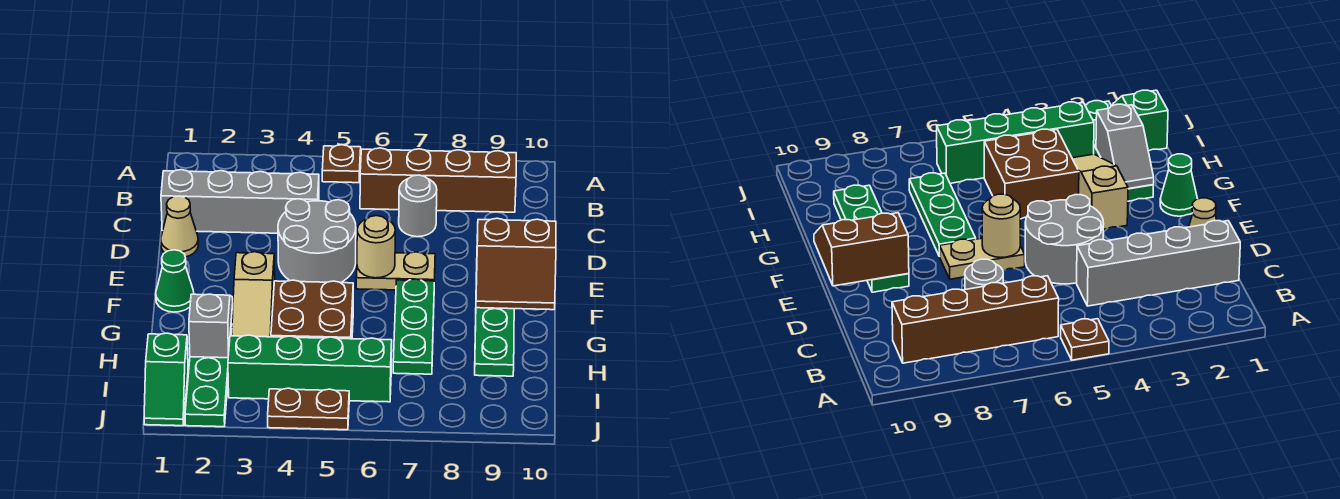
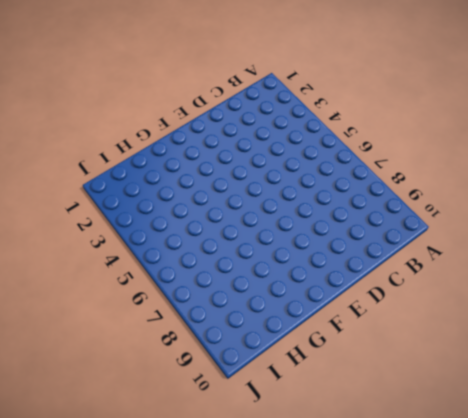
none -> brown plate A5 level 1
none -> brown brick B6:B9 level 1
none -> grey brick C1:C4 level 1

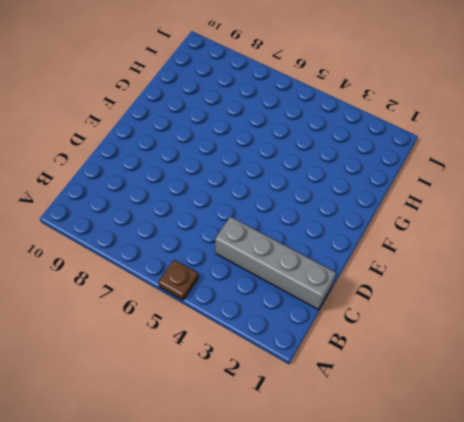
none -> brown brick B6:B9 level 1
none -> grey round brick C7 level 1
none -> tan cone D1 level 1

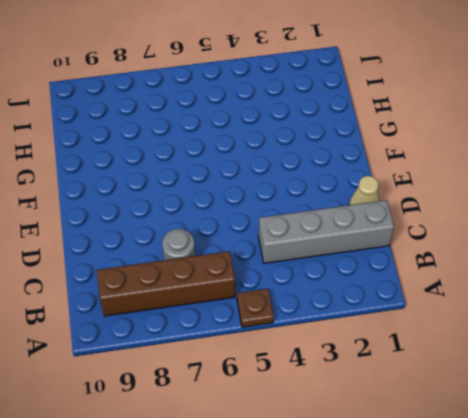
none -> grey round brick D4:E5 level 1
none -> tan plate E6:E7 level 1
none -> green plate E9:H9 level 1

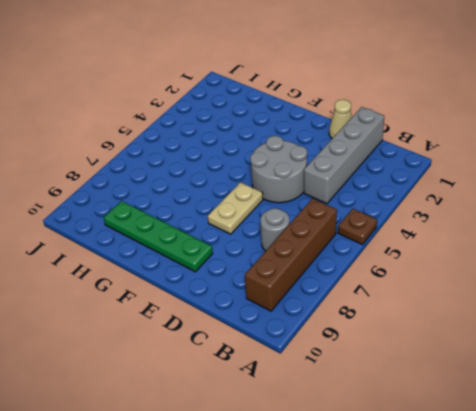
none -> green cone F1 level 1
none -> tan slope F3:H3 level 1 top F
none -> green plate F7:H7 level 1

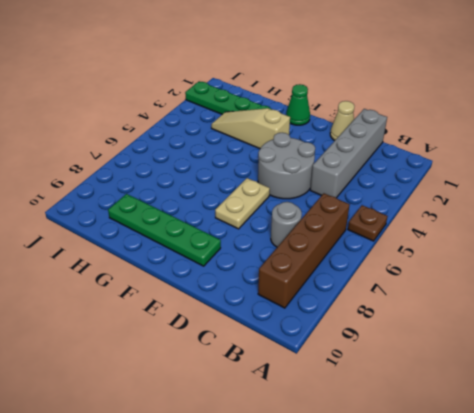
none -> green plate F7:H7 level 1
none -> brown brick G4:H5 level 1
none -> green slope I1:J1 level 1 top I

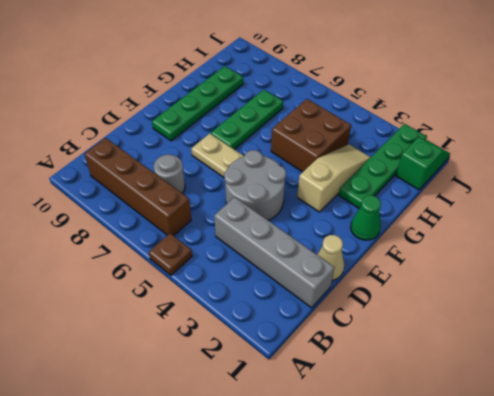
none -> green brick I3:I6 level 1
none -> brown plate J4:J5 level 1
none -> tan round brick E6 level 2

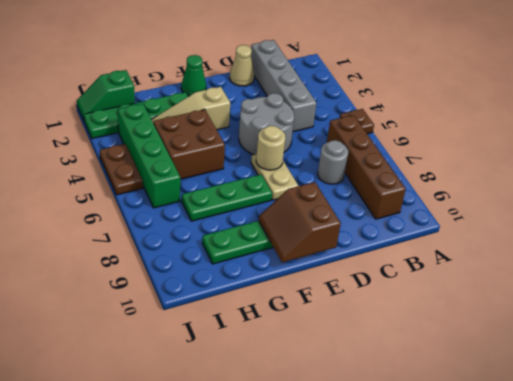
none -> grey slope G2:H2 level 2 top H

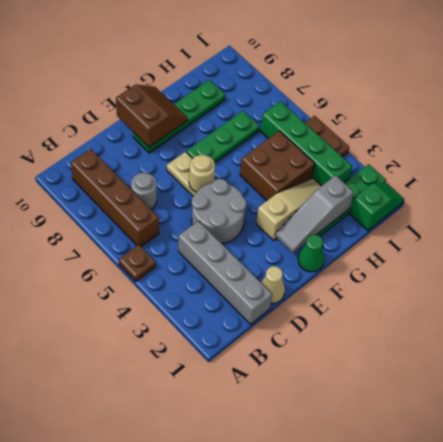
grey slope F2:H2 level 2 top H -> grey slope G2:H2 level 2 top H

